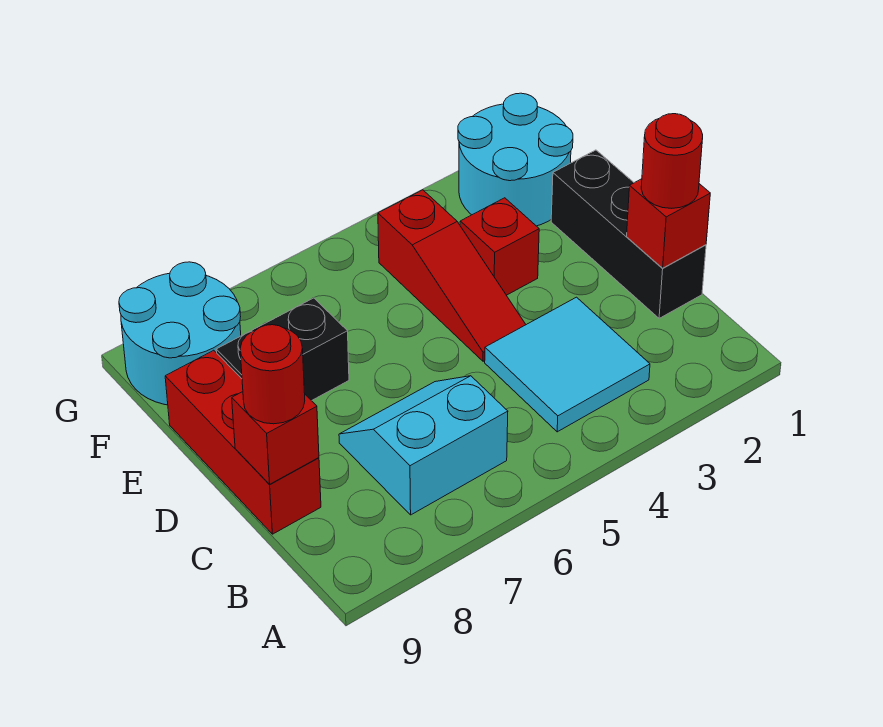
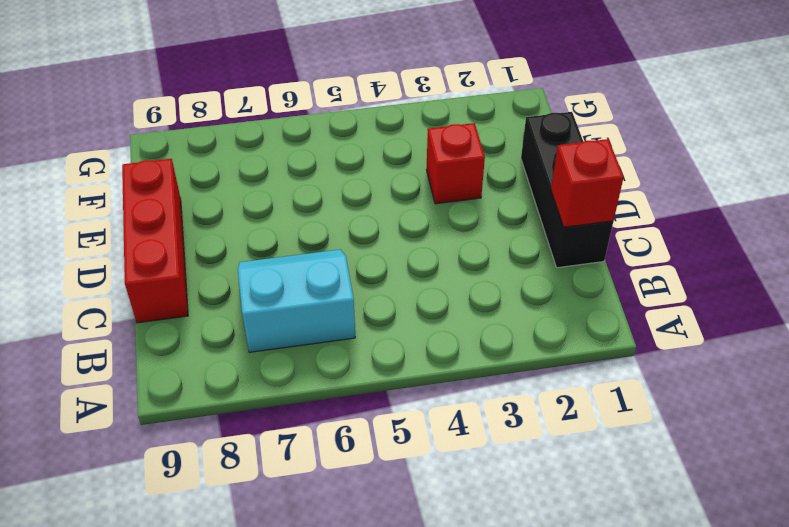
none -> cyan tile B3:C4 level 1
none -> red slope D4:F4 level 1 top F
none -> black brick E7:E8 level 1

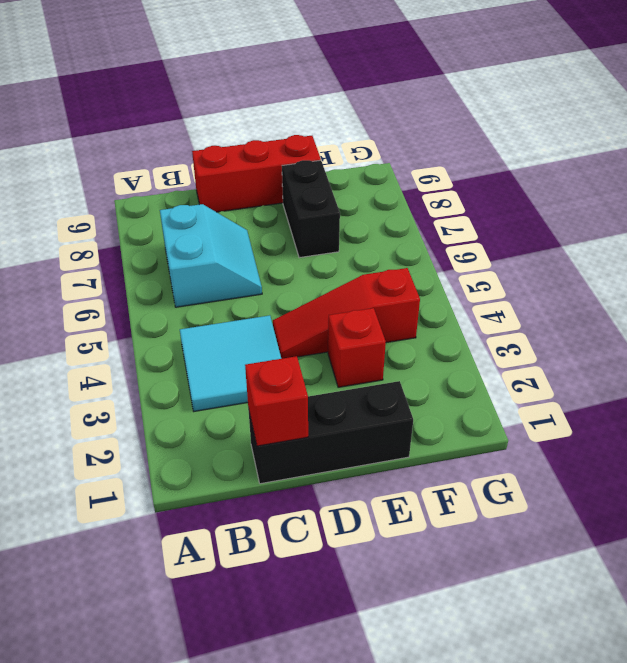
none -> cyan round brick F1:G2 level 1
none -> cyan round brick F8:G9 level 1
none -> red brick C9 level 2

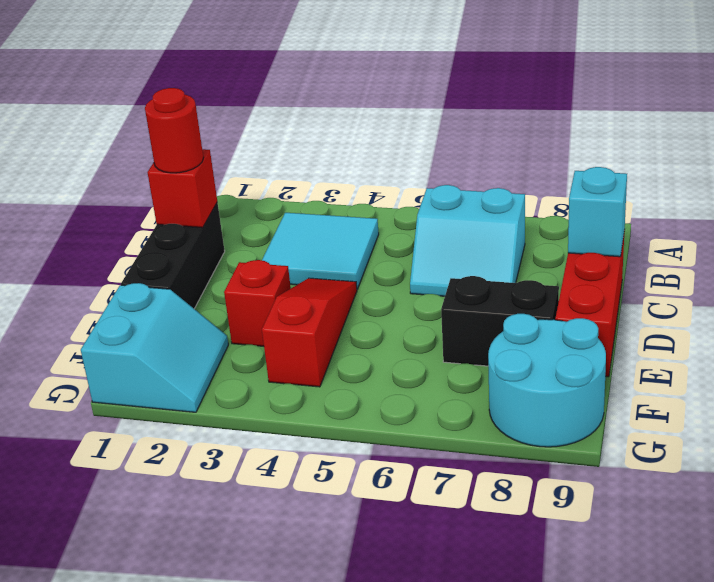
cyan brick C9 level 2 -> red brick C9 level 2
cyan slope F1:G2 level 1 top 1 -> cyan round brick F1:G2 level 1
none -> red round brick C9 level 3

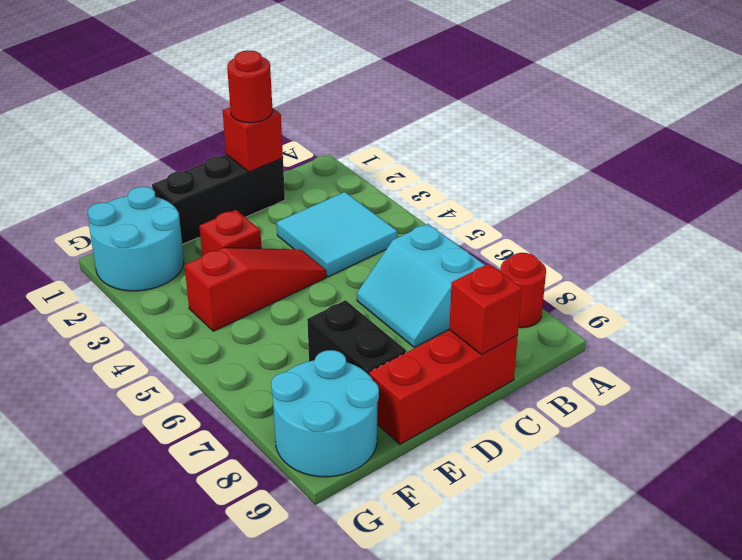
red round brick A8 level 1 -> red round brick C9 level 3

